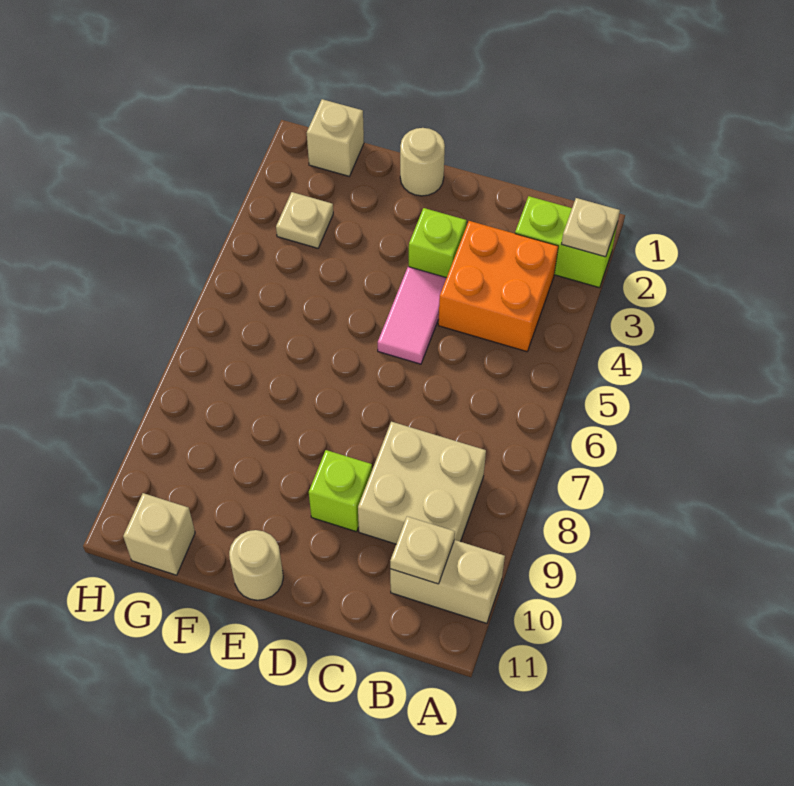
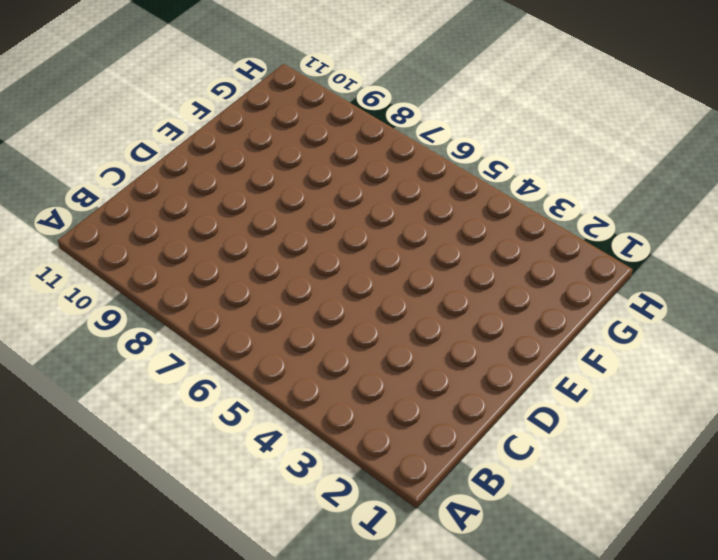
none -> lime brick A2:B2 level 1
none -> tan brick A10:B10 level 1
none -> orange brick B3:C4 level 1

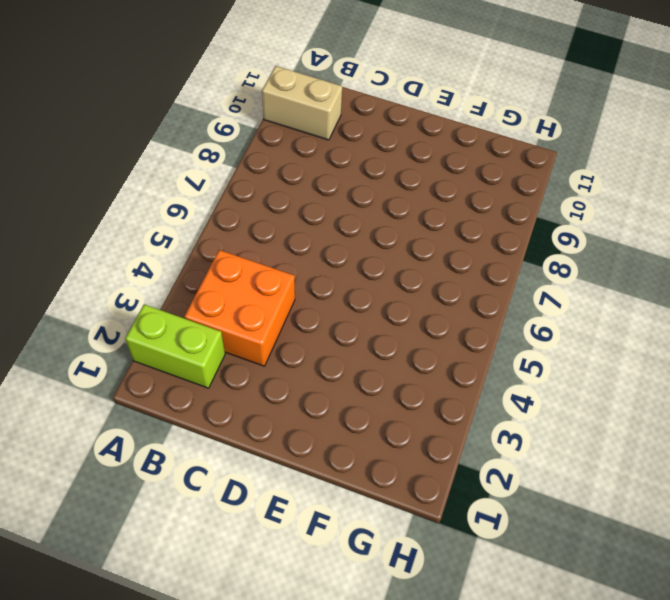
none -> tan brick B8:C9 level 1
none -> lime brick D3 level 1
none -> pink tile D4:D5 level 1

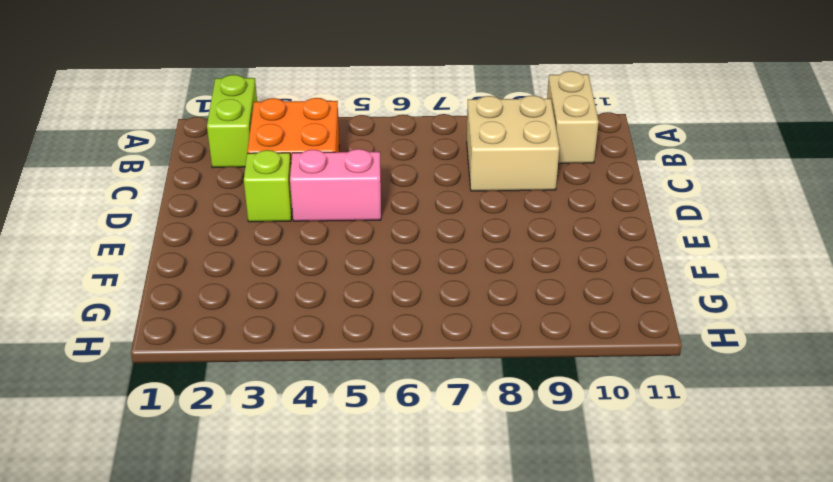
pink brick D4:D5 level 1 -> pink tile D4:D5 level 1
none -> lime brick D9 level 1
none -> tan round brick E1 level 1
none -> tan round brick E11 level 1

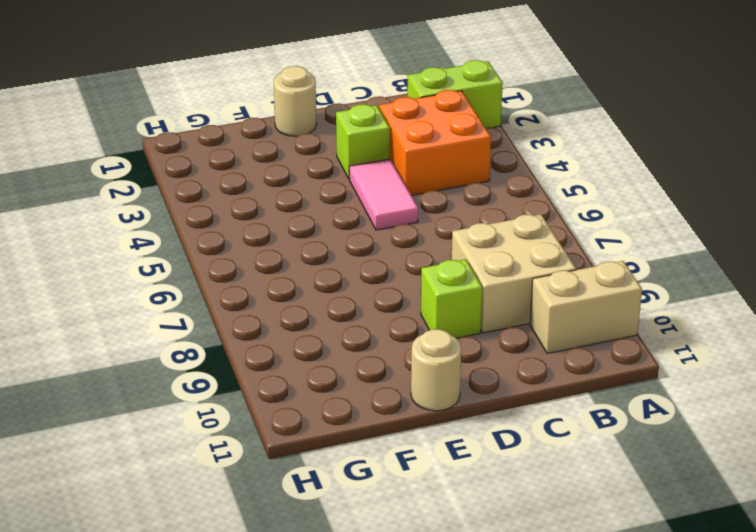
none -> tan brick G1 level 1
none -> tan plate G3 level 1
none -> tan brick G11 level 1

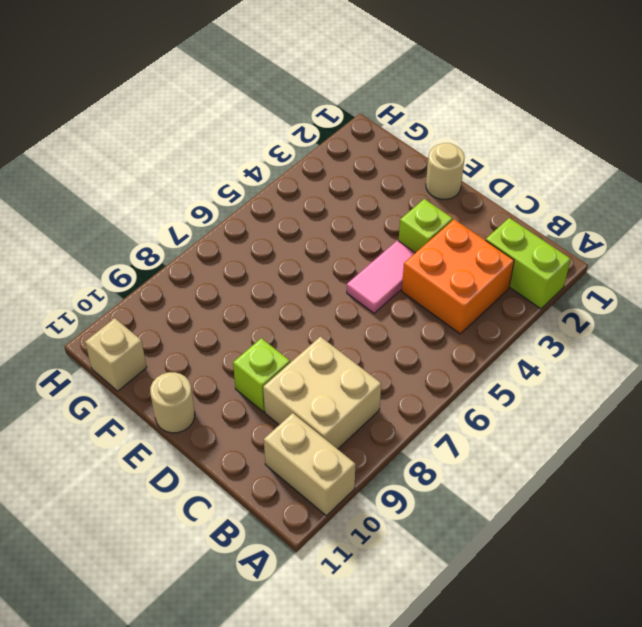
none -> tan brick G1 level 1
none -> tan plate G3 level 1
none -> tan plate A2 level 2

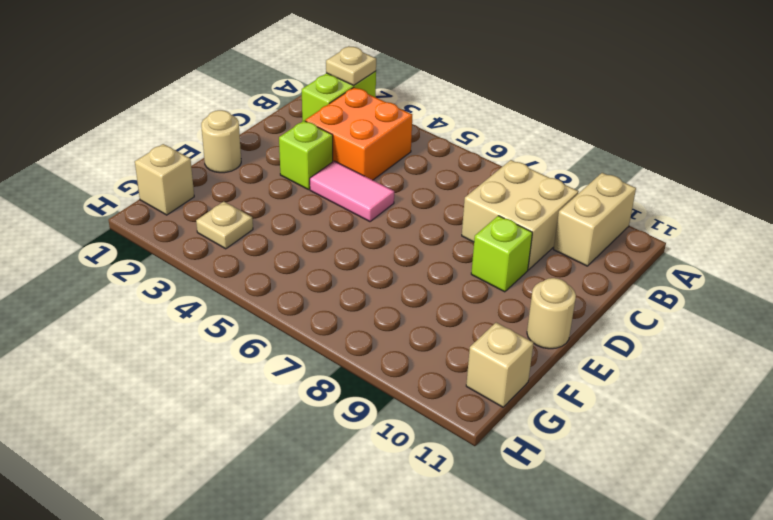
none -> tan plate B10 level 2

